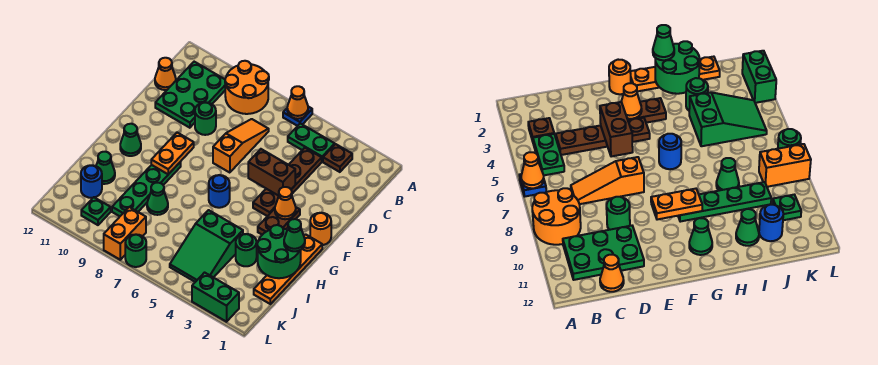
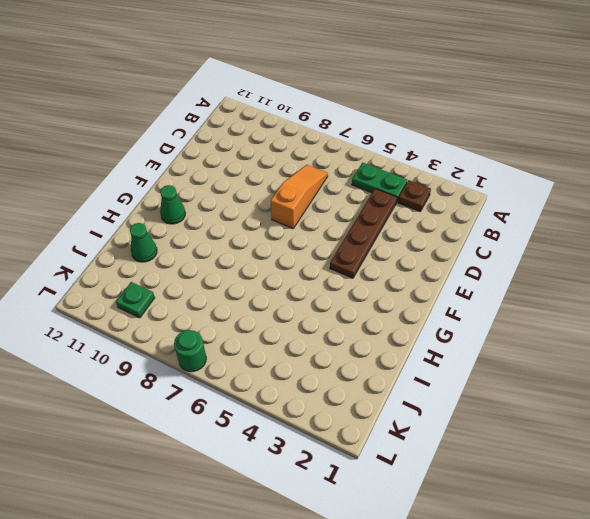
none -> blue plate A6 level 1
none -> orange round brick A8:B9 level 1
none -> green plate B10:D11 level 1
none -> orange cone C12 level 1

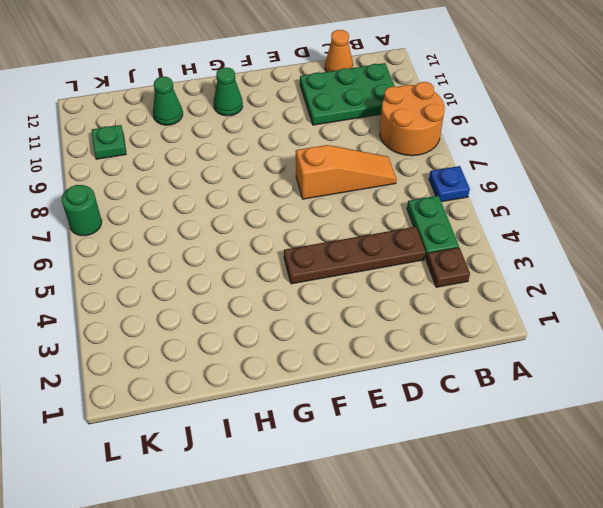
none -> green round brick D9 level 1
none -> orange round brick F1 level 1
none -> brown plate F3:G3 level 1
none -> orange plate G1:J1 level 1

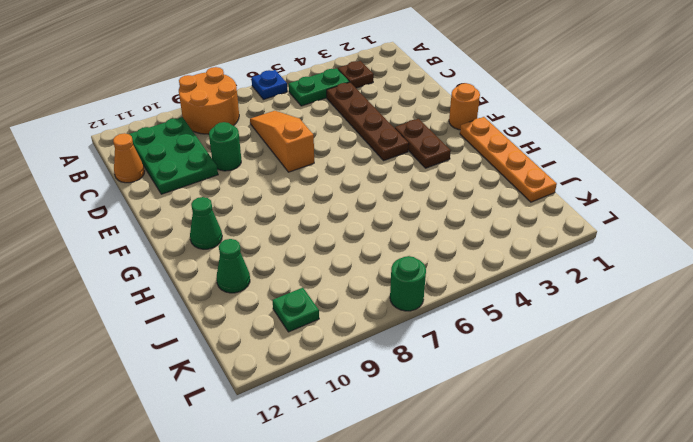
none -> blue round brick G6 level 1
none -> green plate G9:J9 level 1
none -> green round brick I3 level 1
none -> green slope I4:K5 level 1 top I

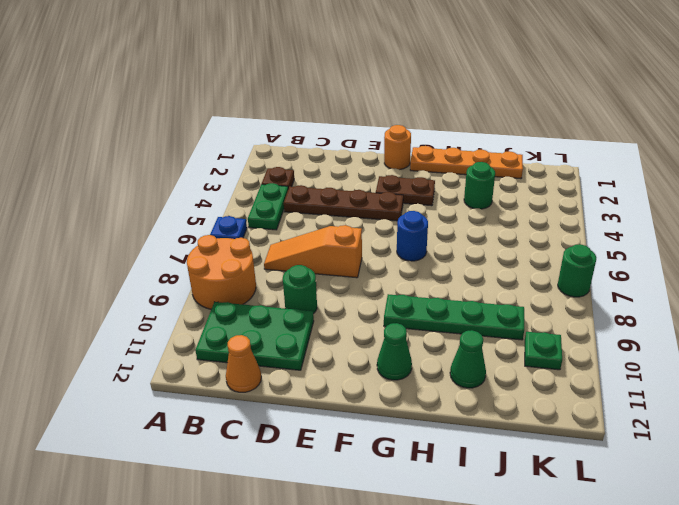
none -> green slope I4:K5 level 1 top I
none -> green cone I8 level 1
none -> blue round brick J11 level 1
none -> orange brick K8:L8 level 1

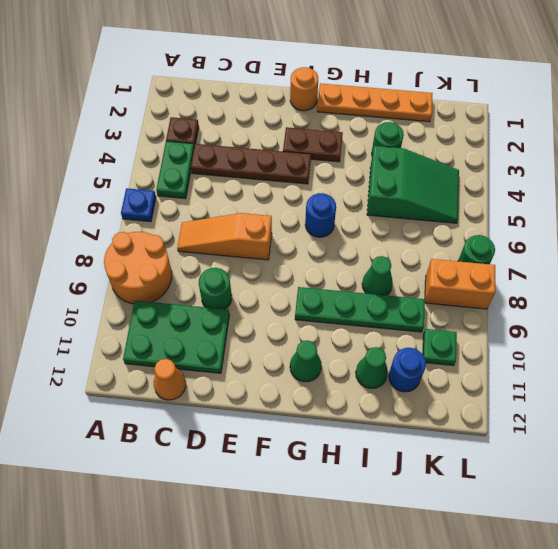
none -> green brick L2:L3 level 1
none -> orange cone A6 level 2
none -> brown brick E4:E5 level 2
none -> orange cone F3 level 2

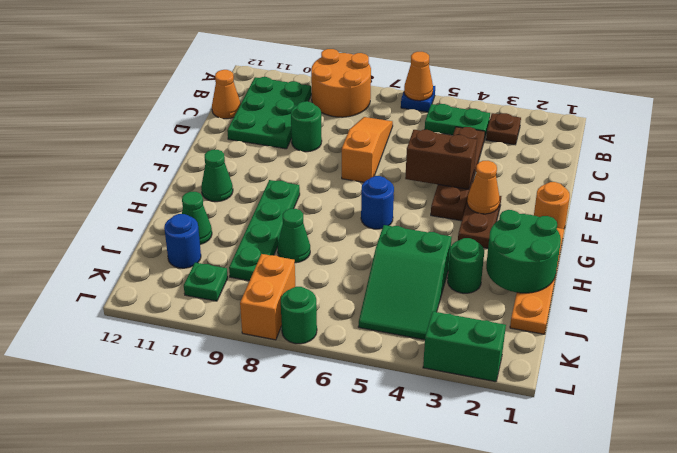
none -> orange plate F9:G9 level 2
none -> green cone H1 level 3

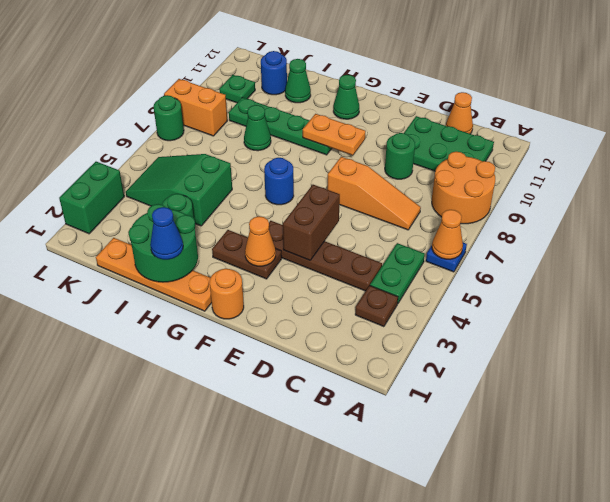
blue cone H1 level 3 -> green cone H1 level 3

